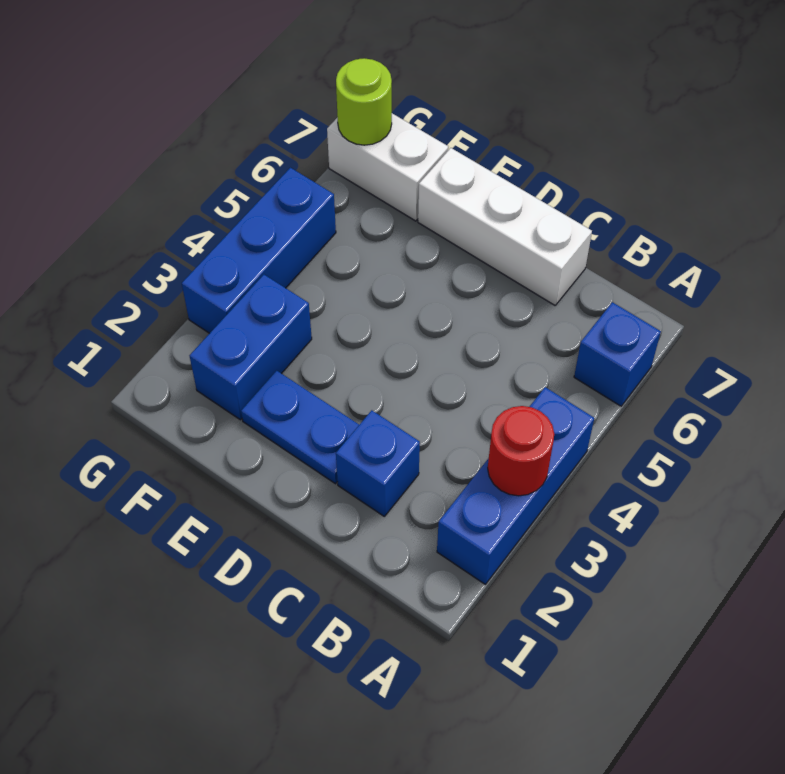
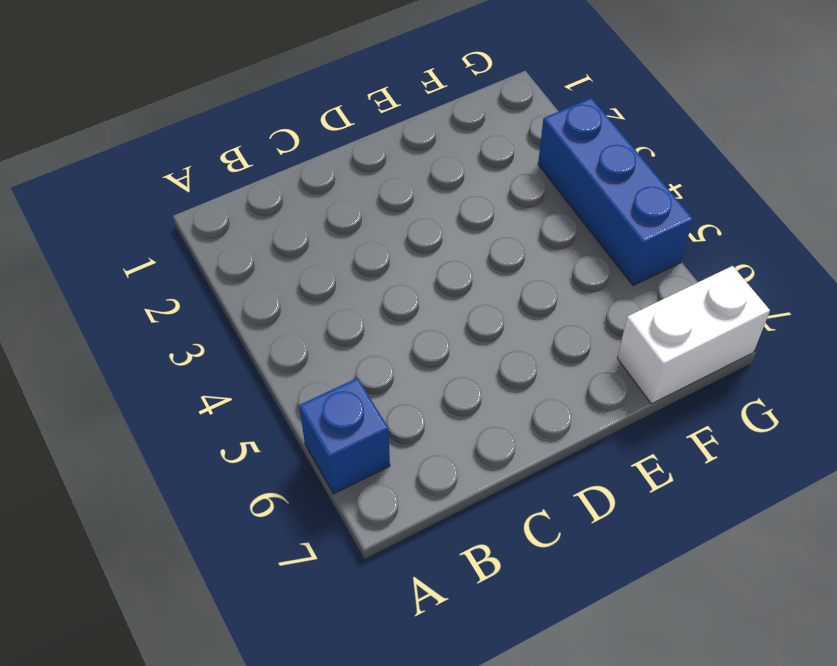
none -> blue brick A2:A4 level 1
none -> blue brick C2 level 1

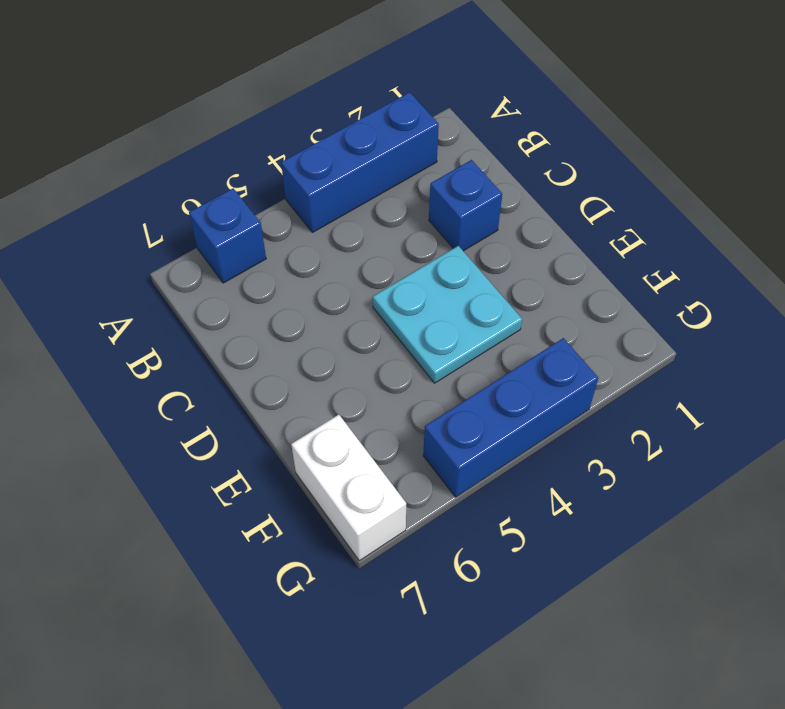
cyan plate D3:E4 level 1 -> none
none -> white brick C7:E7 level 1
none -> blue plate D2:E2 level 1

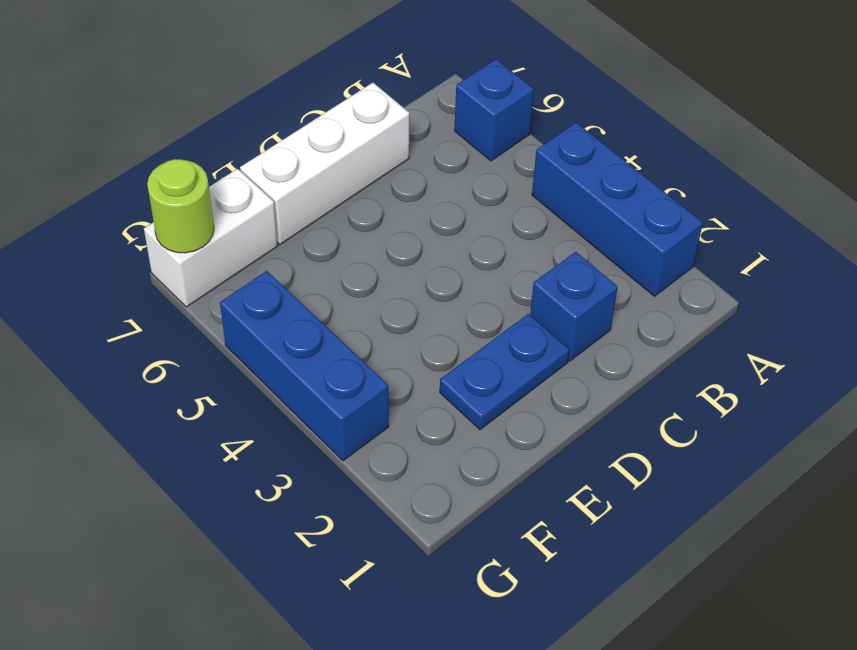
none -> blue brick F2:F3 level 1
none -> red round brick A3 level 2

